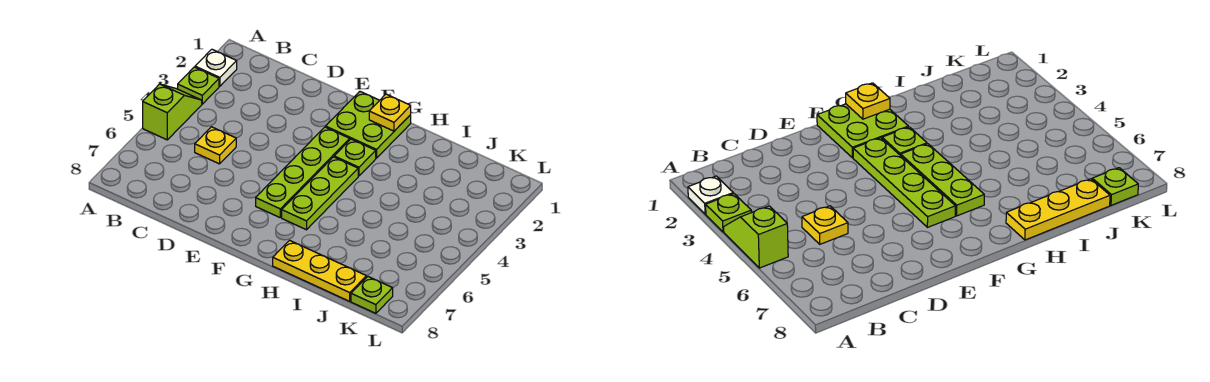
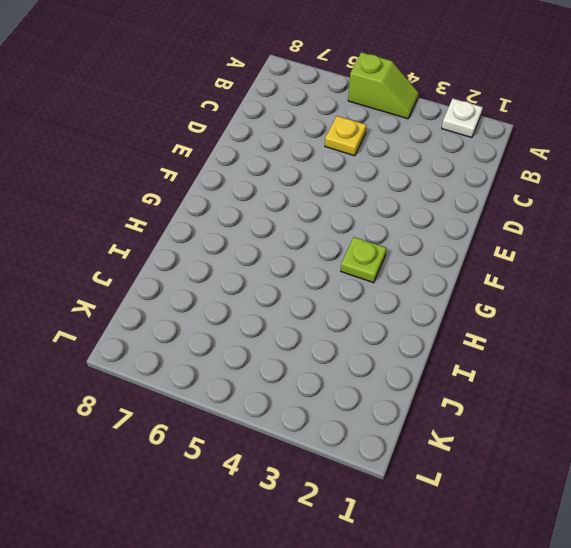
none -> lime plate A3 level 1
none -> lime plate F1:G2 level 1

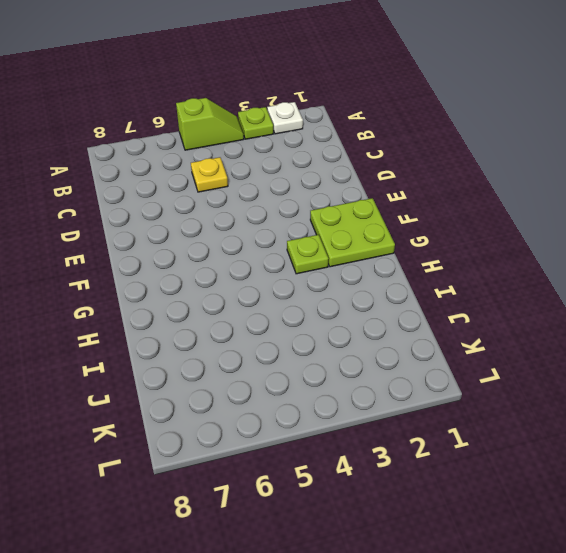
none -> lime plate F3:F6 level 1
none -> lime plate G4:G6 level 1

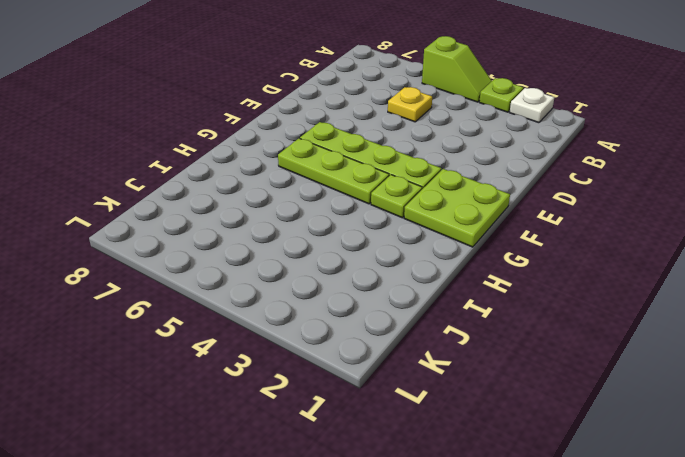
none -> yellow plate H8:J8 level 1
none -> lime plate K8 level 1

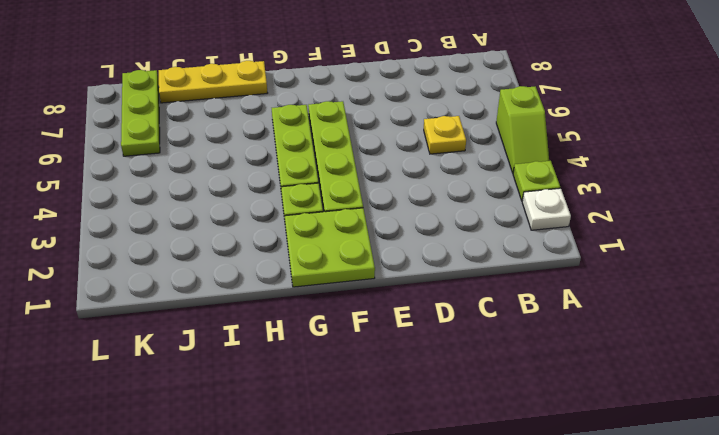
lime plate K6:K8 level 1 -> lime plate K8 level 1
none -> yellow plate G1 level 2

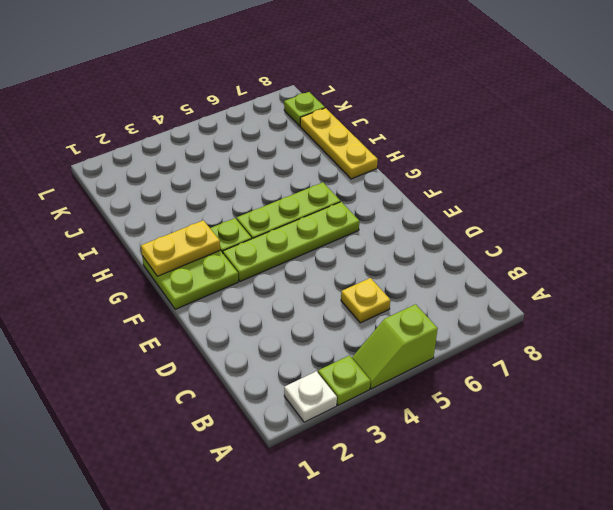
yellow plate G1:G2 level 2 -> yellow plate G1 level 2

